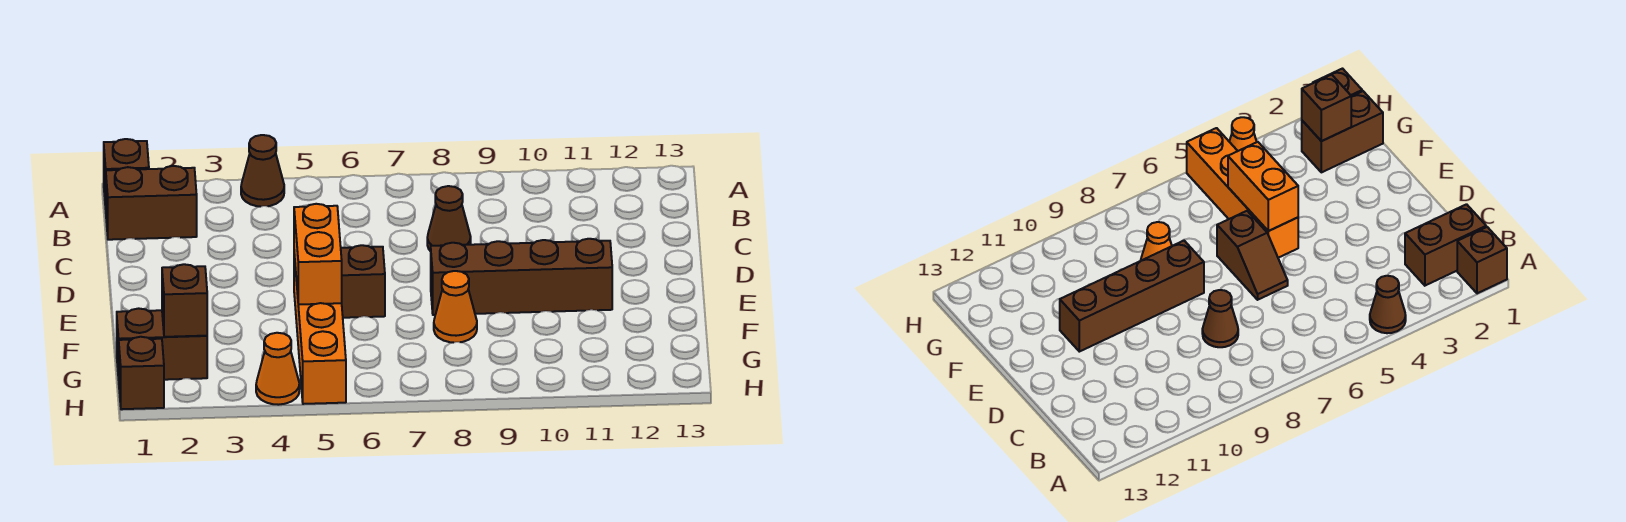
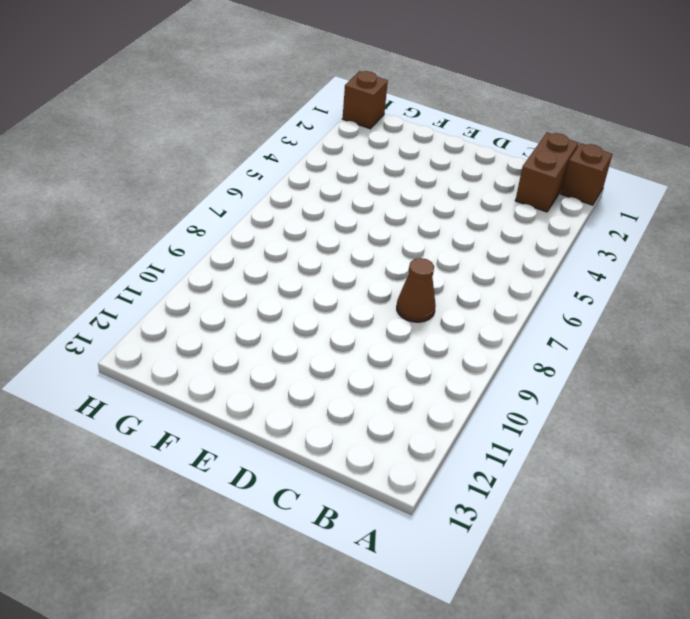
none -> brown cone A4 level 1
none -> brown slope D6:E6 level 1 top E
none -> orange brick E5:H5 level 1

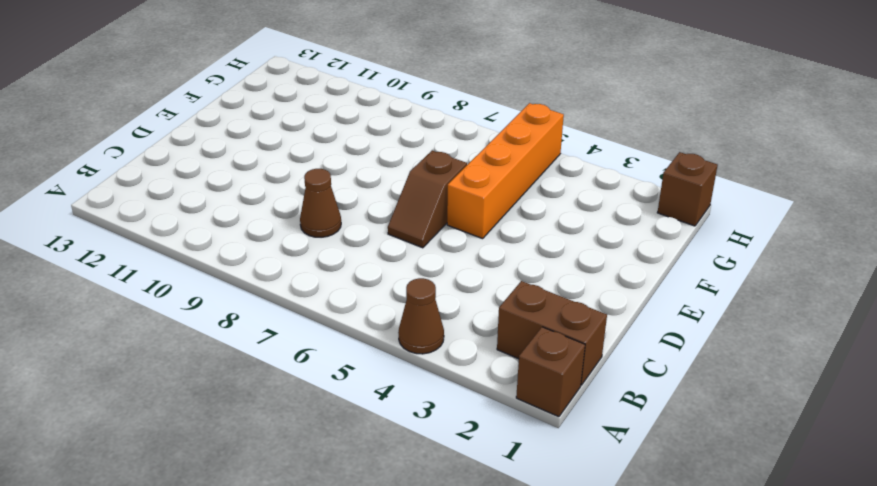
none -> brown brick E8:E11 level 1
none -> orange cone F8 level 1
none -> brown brick G1:G2 level 1

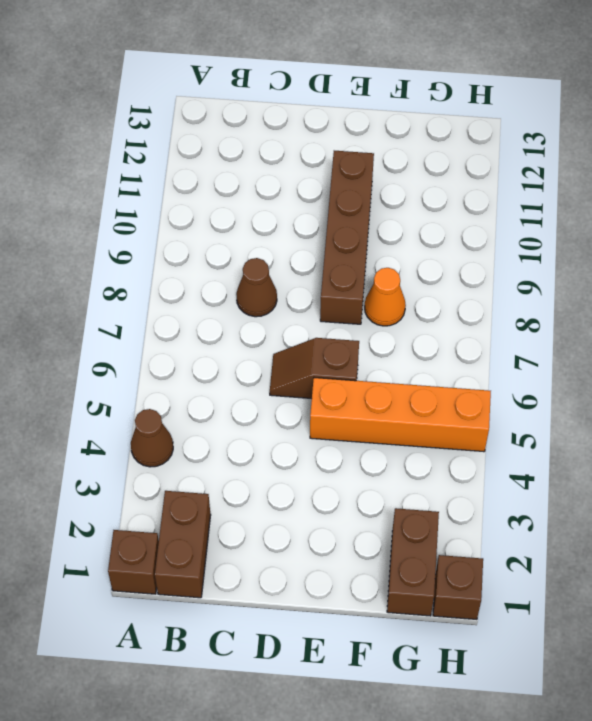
none -> orange cone H4 level 1
none -> orange brick E5:F5 level 2
none -> brown brick G2 level 2

